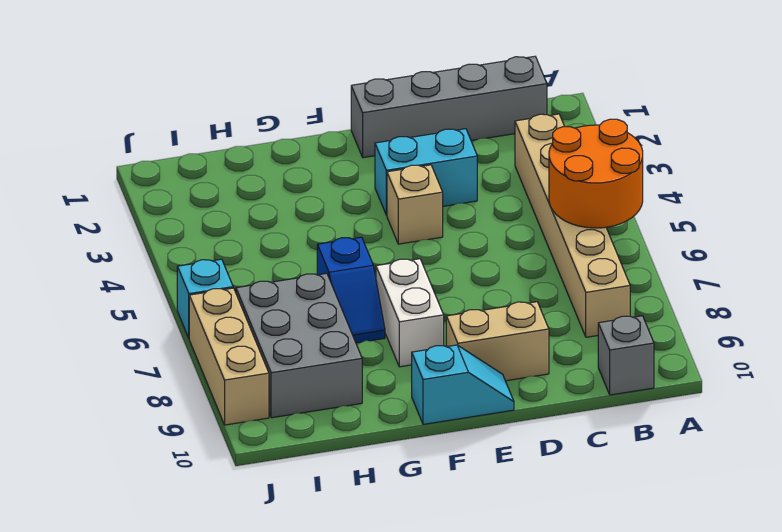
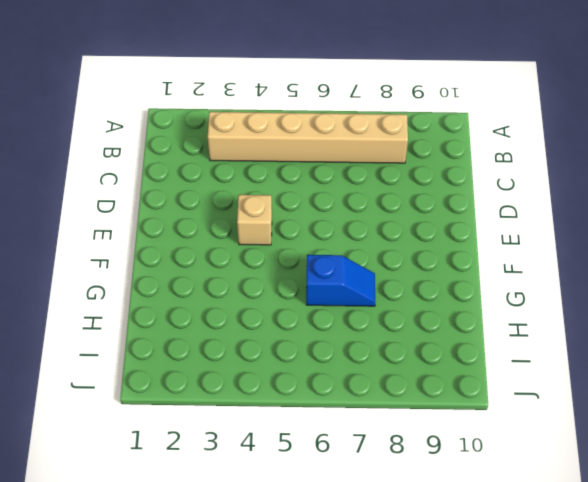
none -> grey brick B1:E1 level 1
none -> grey brick B10 level 1
none -> cyan brick D3:E3 level 1

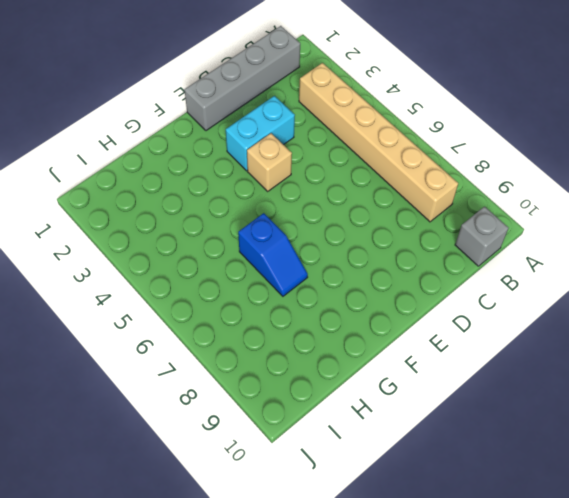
none -> tan brick D9:E9 level 1
none -> cyan slope E10:F10 level 1 top F
none -> white brick F7:F8 level 1

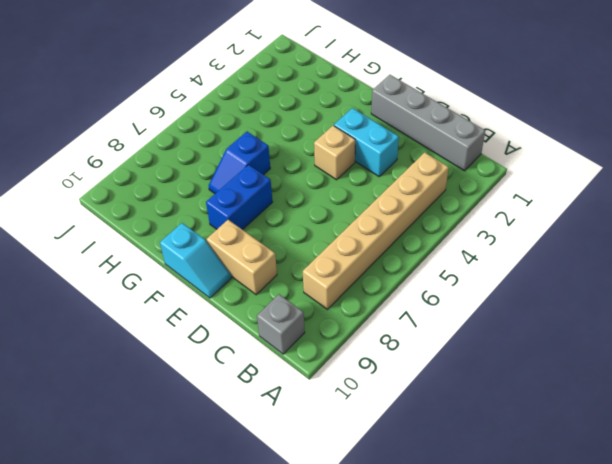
blue brick F7:F8 level 1 -> white brick F7:F8 level 1
none -> grey brick H7:I9 level 1
none -> cyan brick J6 level 1
none -> tan brick J7:J9 level 1

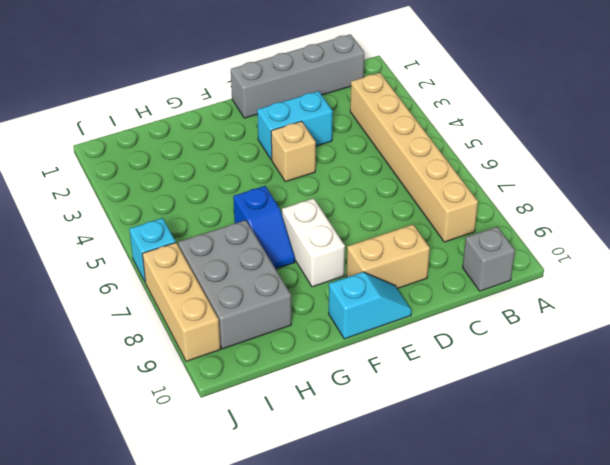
none -> orange round brick A5:B6 level 2

